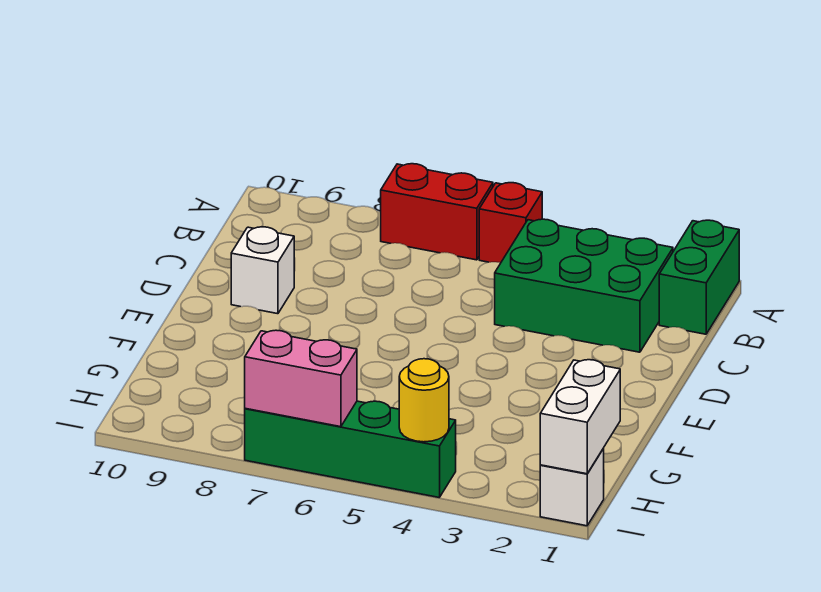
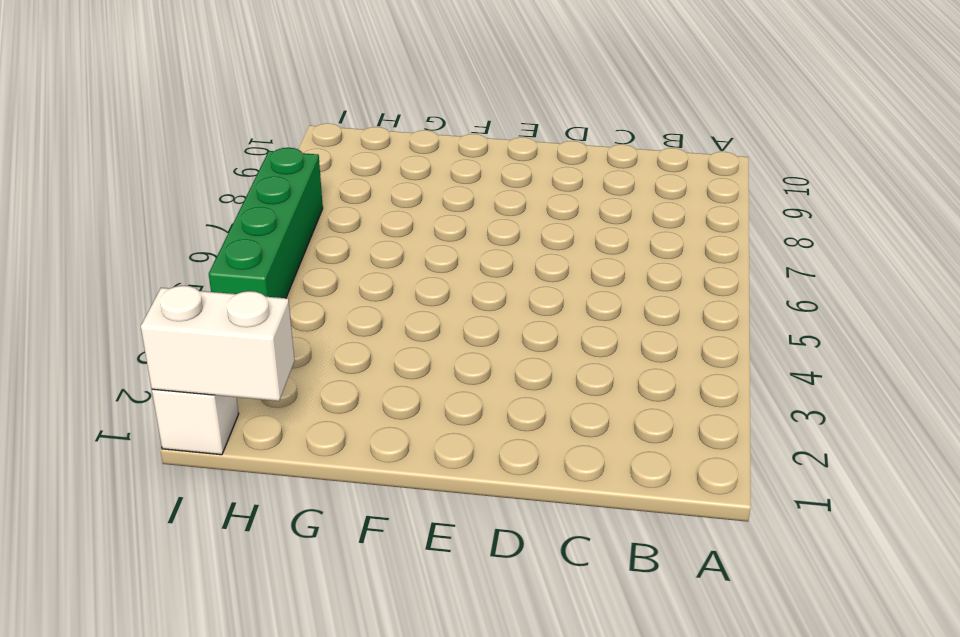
none -> green brick A1:B1 level 1
none -> red brick A5 level 1

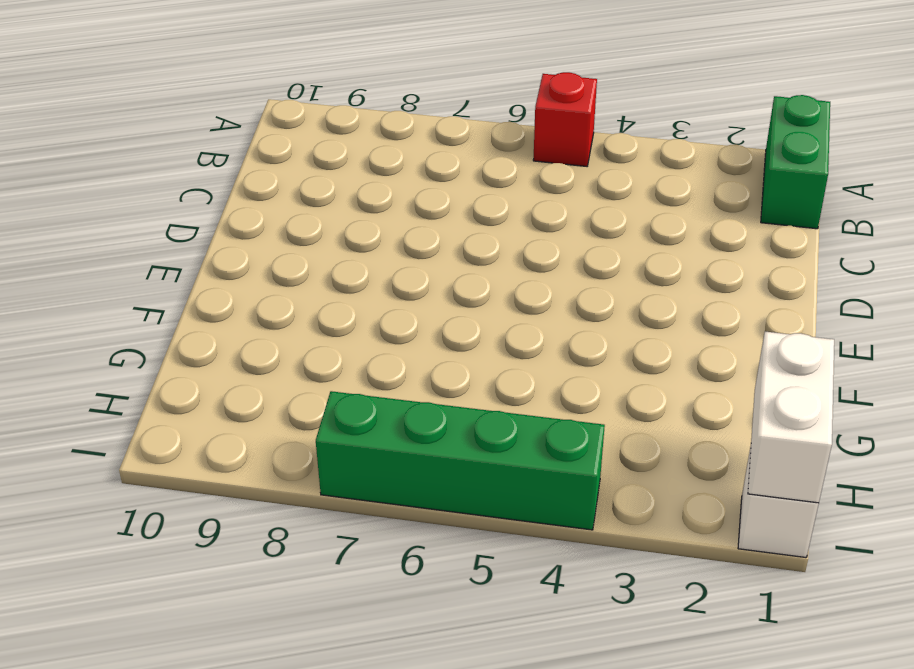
none -> red brick A6:A7 level 1
none -> green brick B2:C4 level 1

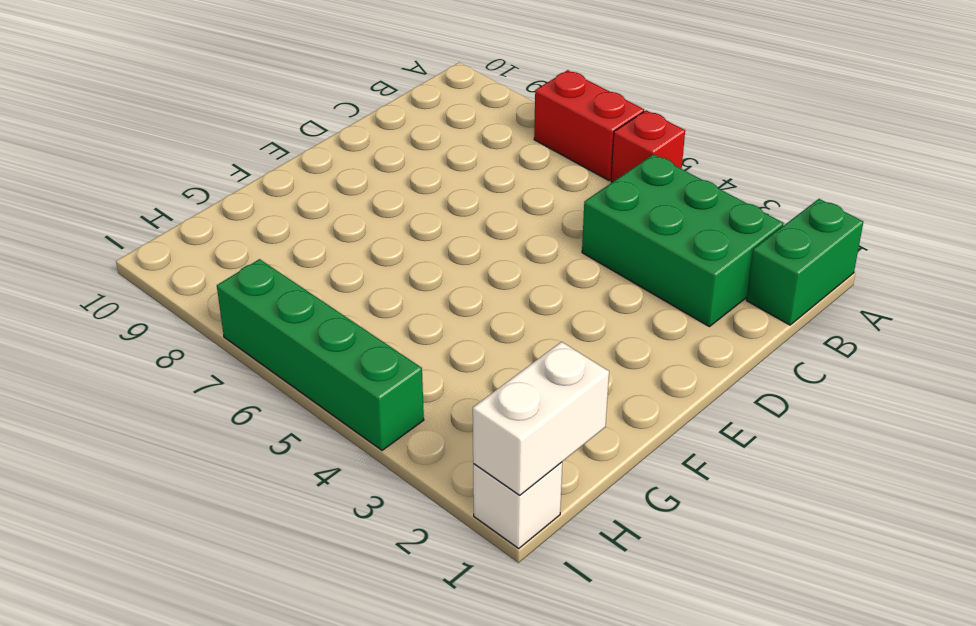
none -> white brick D9 level 1
none -> yellow round brick I4 level 2

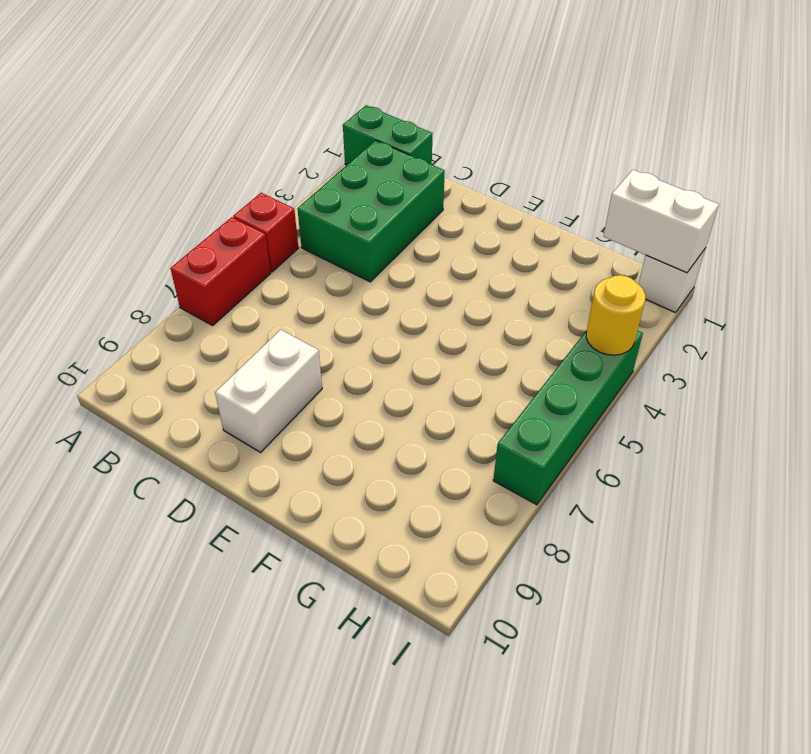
white brick D8:D9 level 1 -> white brick D9 level 1
none -> pink brick I6:I7 level 2

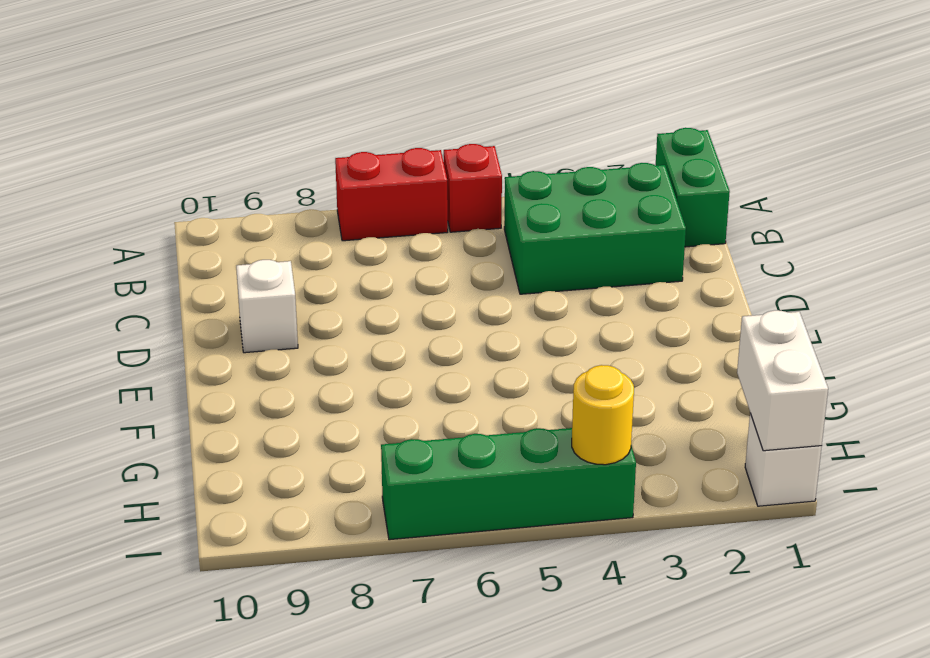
none -> pink brick I6:I7 level 2

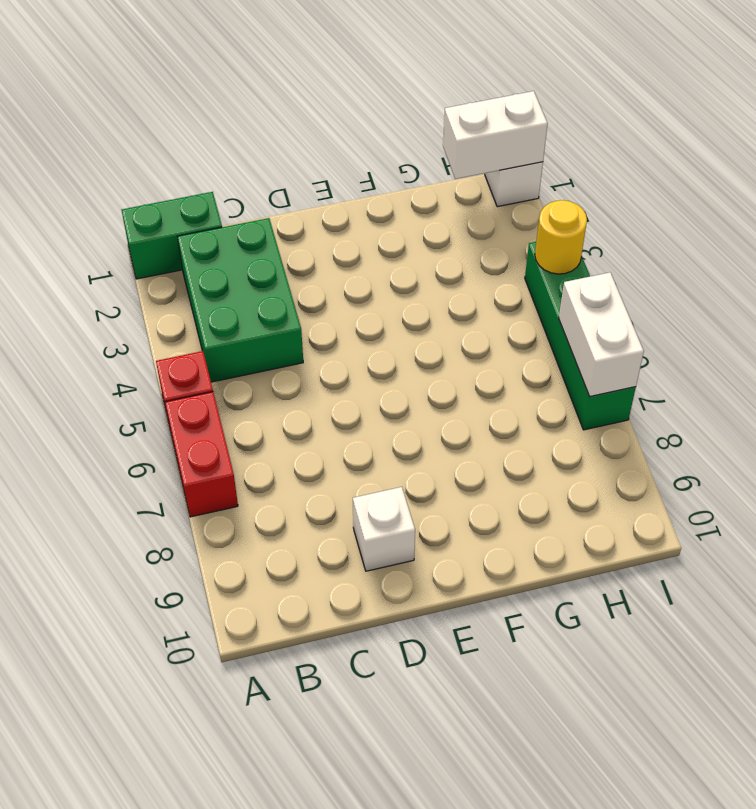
white brick I6:I7 level 2 -> pink brick I6:I7 level 2

